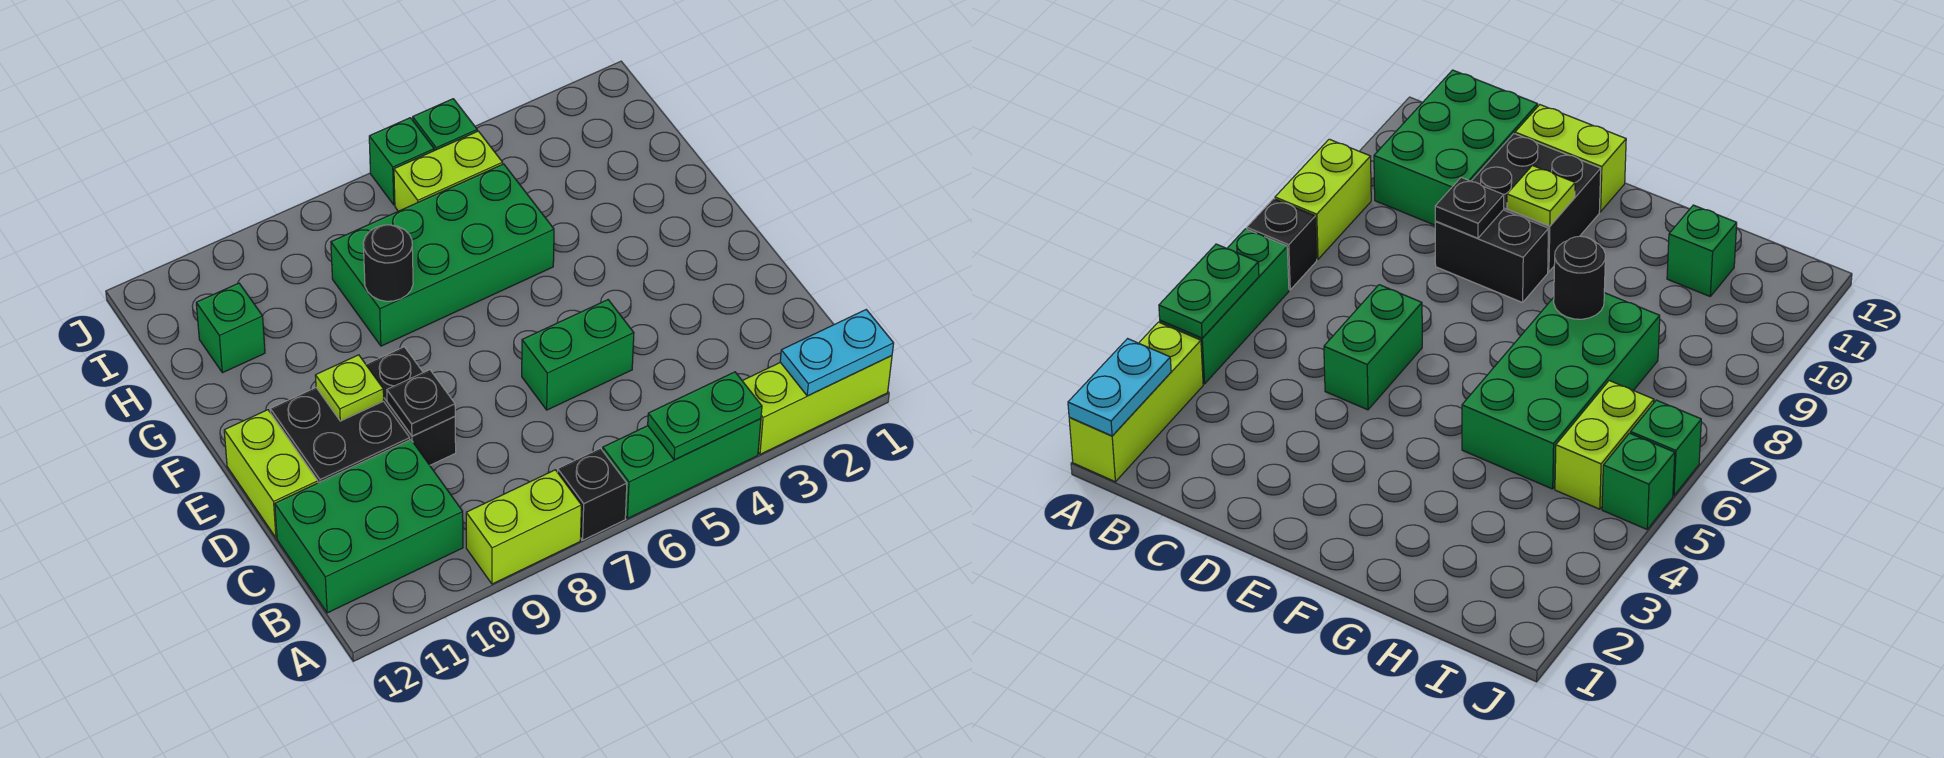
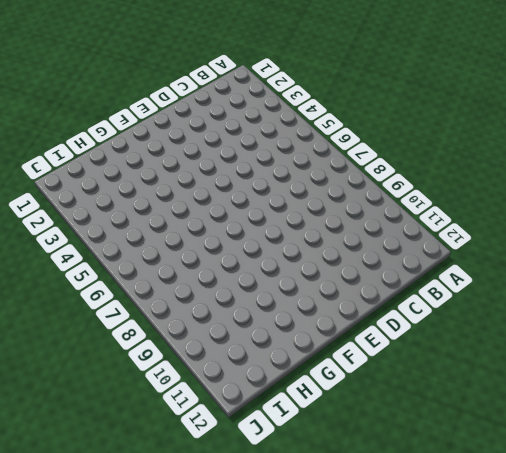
none -> lime brick A1:A3 level 1
none -> green brick A4:A6 level 1
none -> black brick A7 level 1

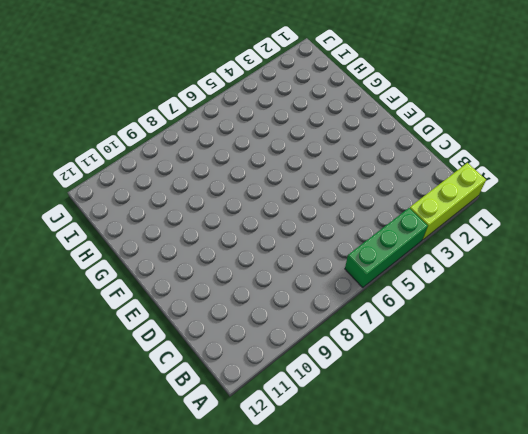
none -> black brick A7 level 1
none -> lime brick A8:A9 level 1
none -> green brick B10:C12 level 1

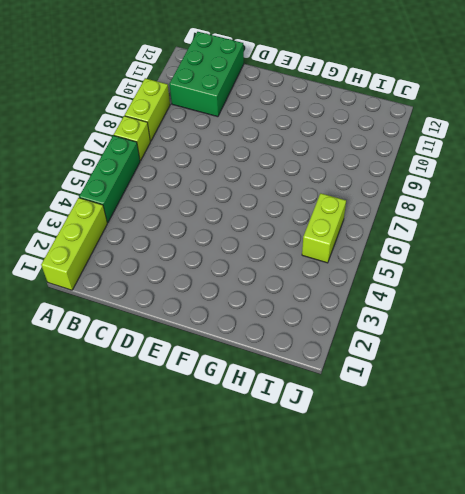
lime brick A7 level 1 -> black brick A7 level 1
none -> green brick D5:D6 level 1
none -> black brick D9:E9 level 1
none -> black brick D10:E11 level 1

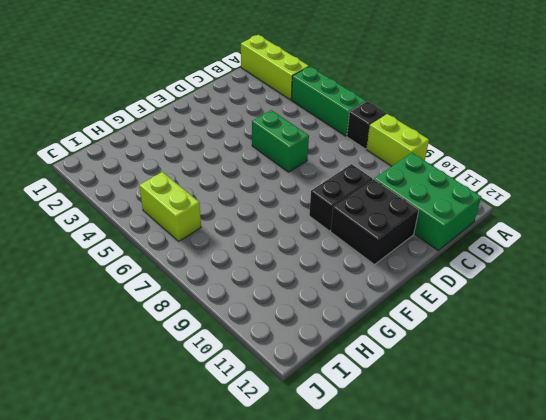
none -> lime brick D12:E12 level 1
none -> green brick G5:H8 level 1
none -> green brick H11 level 1

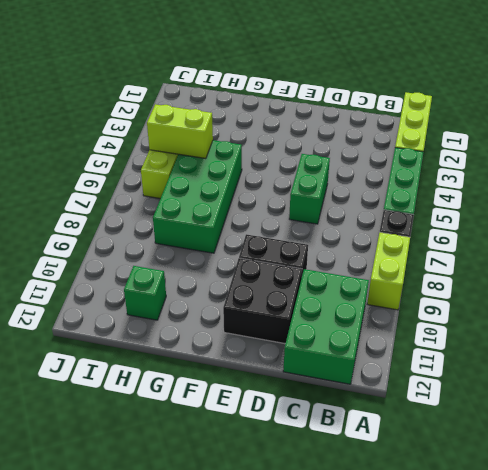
lime brick H5:I5 level 2 -> lime brick D12:E12 level 1
none -> green brick J5 level 1
none -> green brick J6 level 1
none -> cyan plate A1:A2 level 2

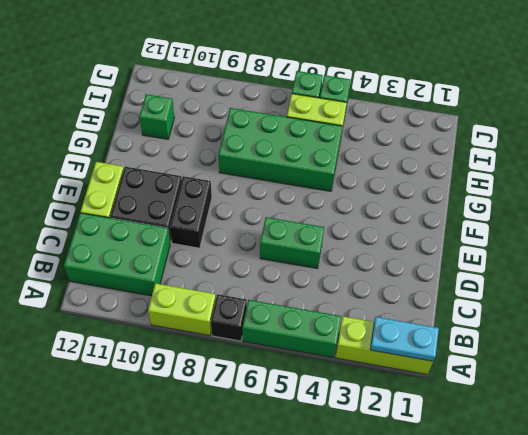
none -> green plate A4:A5 level 2
none -> black plate D9 level 2
none -> lime plate E10 level 2

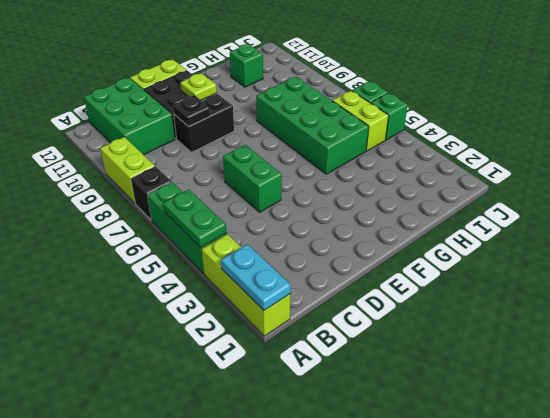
none -> black round brick G8 level 2

